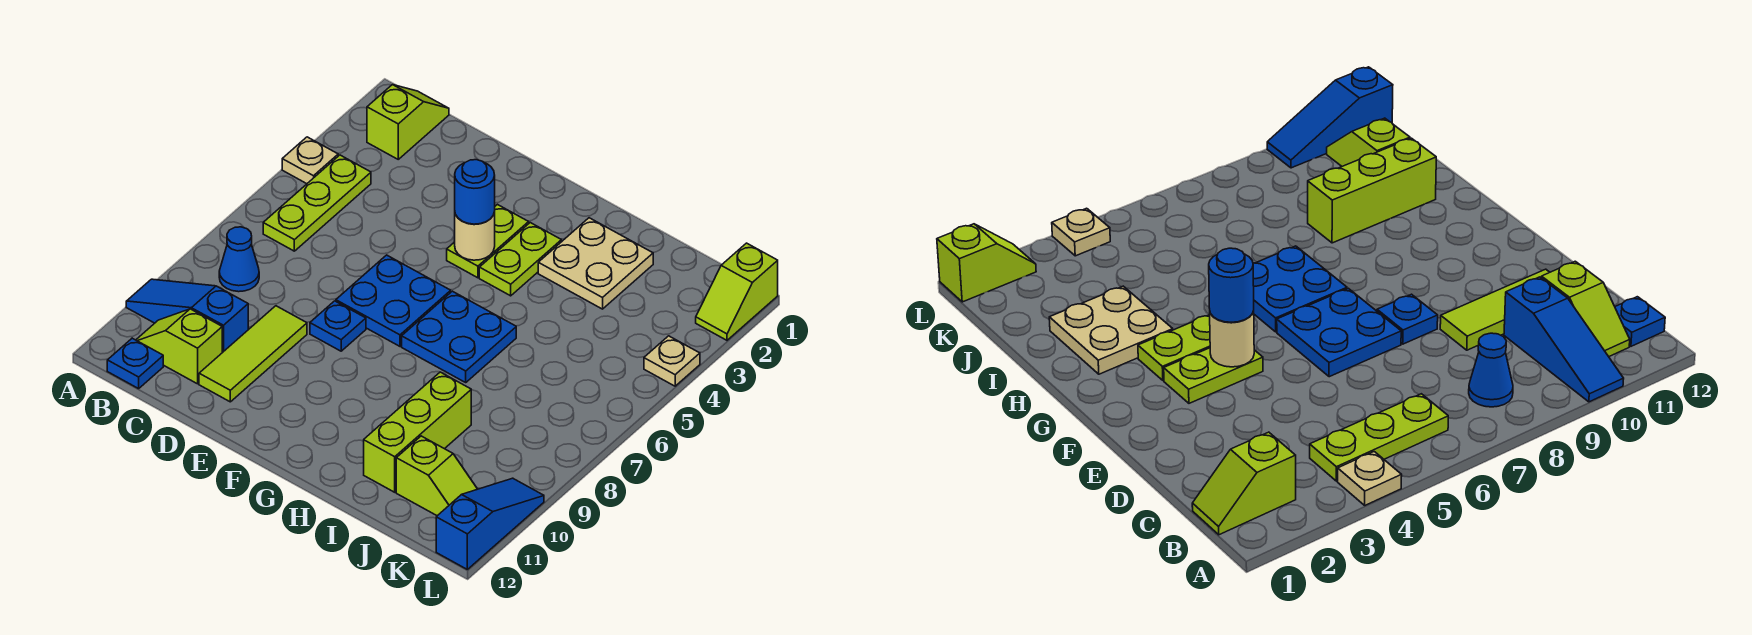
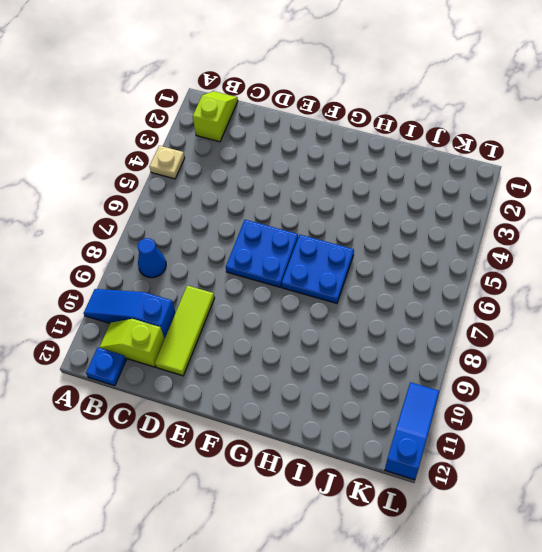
none -> lime plate B4:B6 level 1
none -> blue plate E8 level 1
none -> lime plate F3:F4 level 1

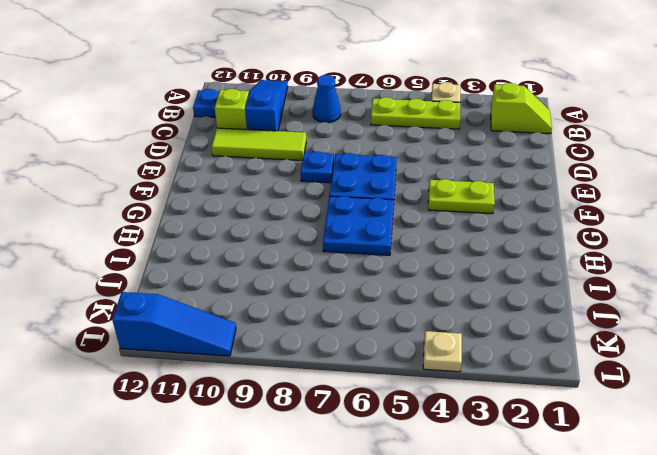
none -> lime plate G3:G4 level 1
none -> tan plate H2:I3 level 1
none -> lime brick I9:I11 level 1

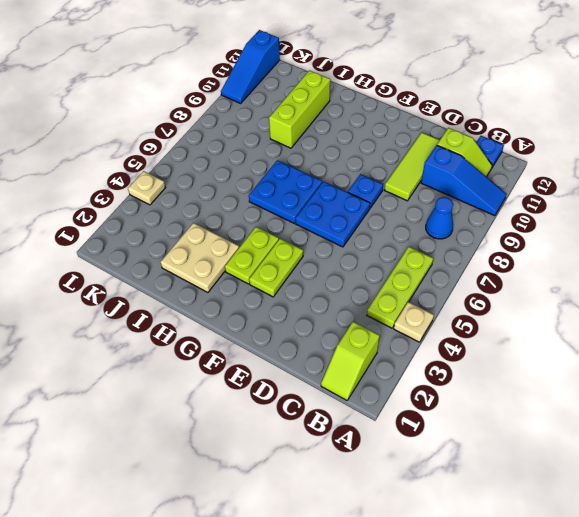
none -> lime slope J11:K11 level 1 top J
none -> lime slope L1:L2 level 1 top 1
none -> tan round brick F4 level 2

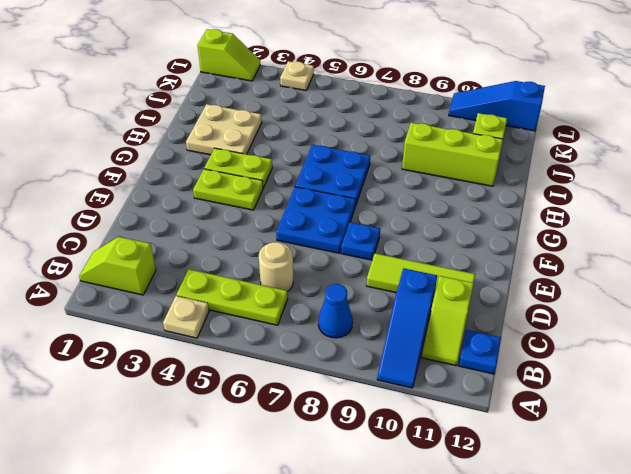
tan round brick C6 level 1 -> tan round brick F4 level 2
none -> blue round brick F4 level 3

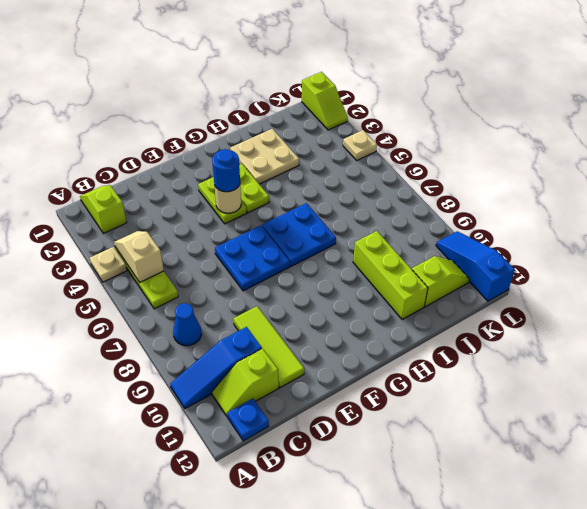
tan slope B4:B5 level 2 top 5 -> none
none -> blue plate E8 level 1

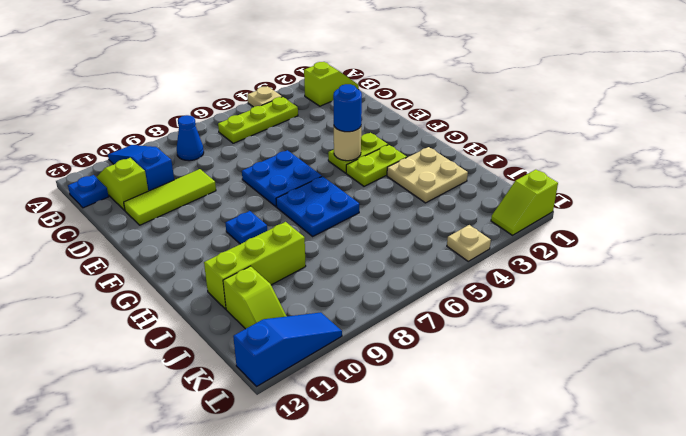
blue plate G9 level 1 -> blue plate E8 level 1

